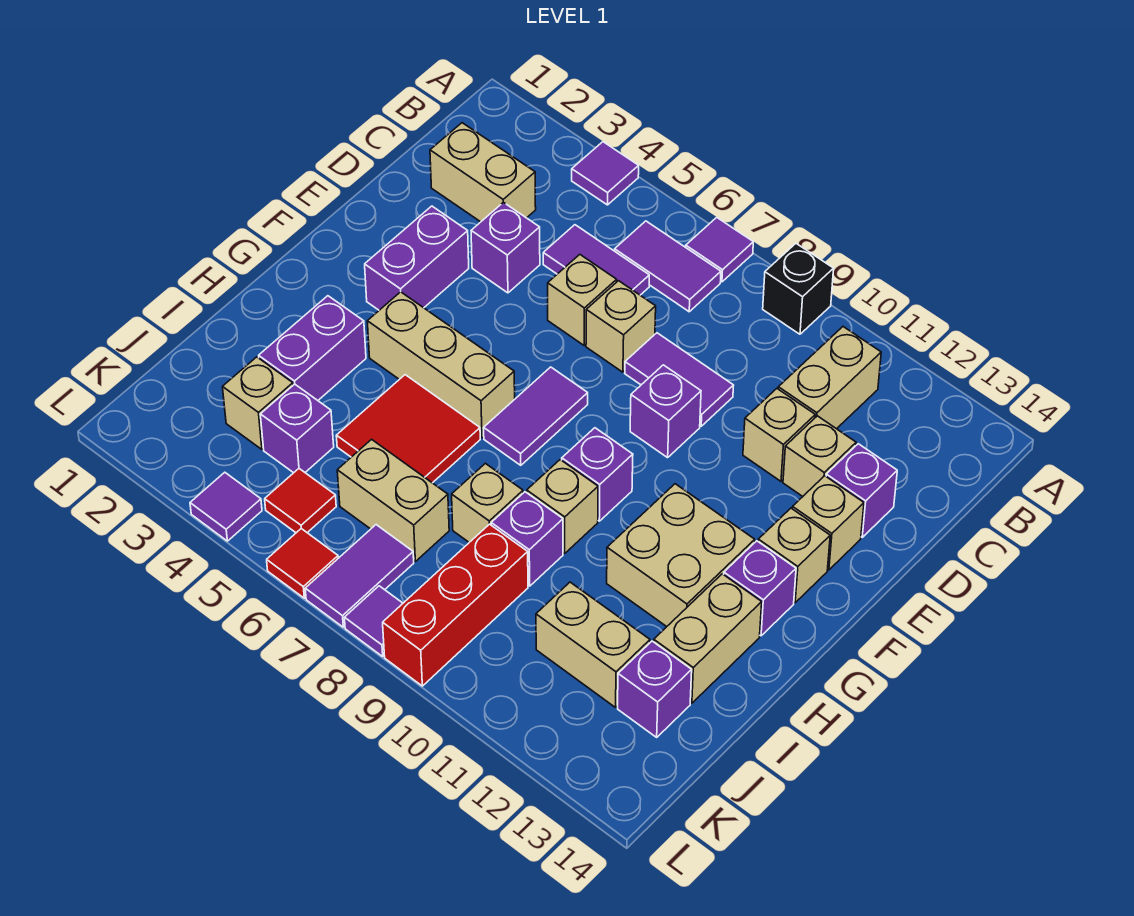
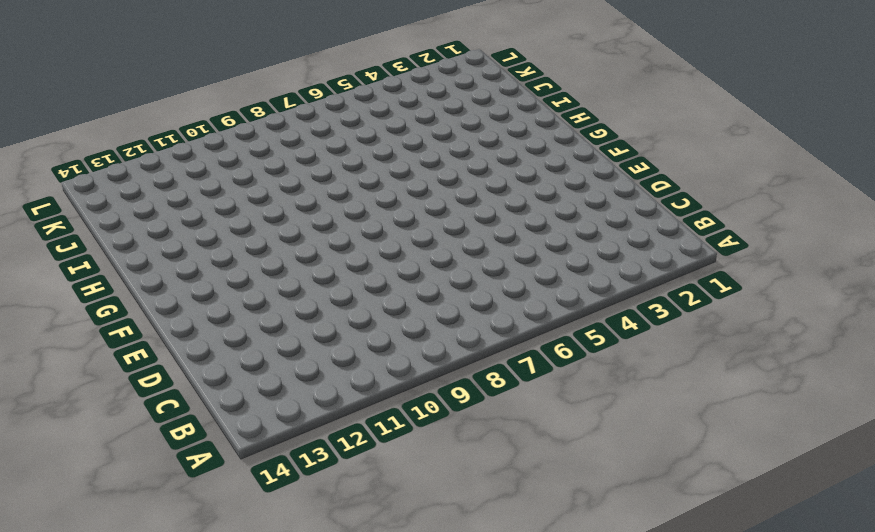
none -> purple tile A4 level 1
none -> purple tile A7 level 1
none -> black brick A9 level 1
none -> purple tile B6:B7 level 1

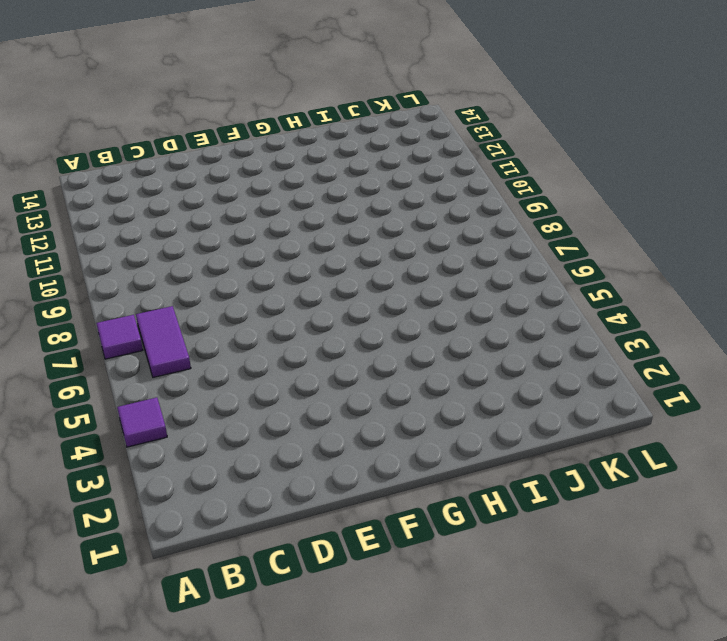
none -> black brick A9 level 1
none -> tan brick B11:C11 level 1
none -> tan brick C2:C3 level 1
none -> purple tile C5:C6 level 1

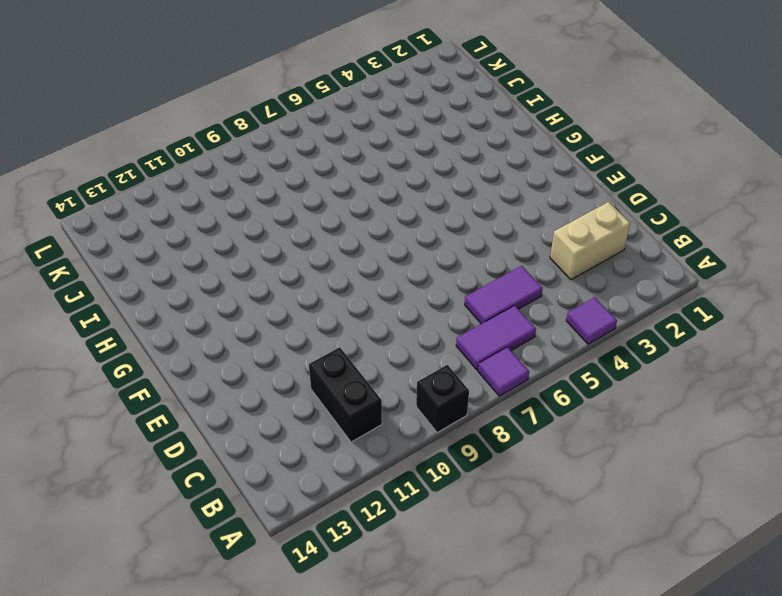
black brick B11:C11 level 1 -> tan brick B11:C11 level 1
none -> purple brick D4 level 1
none -> tan brick D6 level 1
none -> tan brick D7 level 1
none -> purple tile D8:D9 level 1

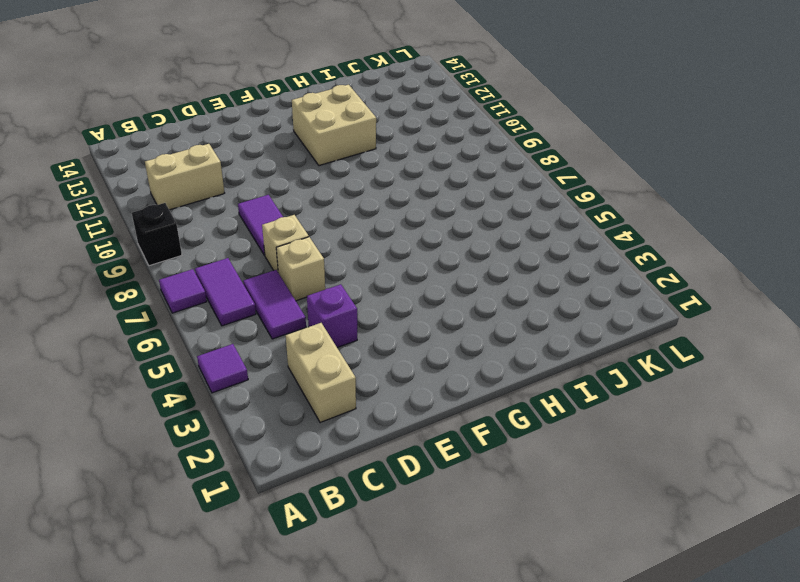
none -> tan brick D11 level 1
none -> tan brick D12 level 1
none -> purple brick D13 level 1
none -> purple brick E3:F3 level 1

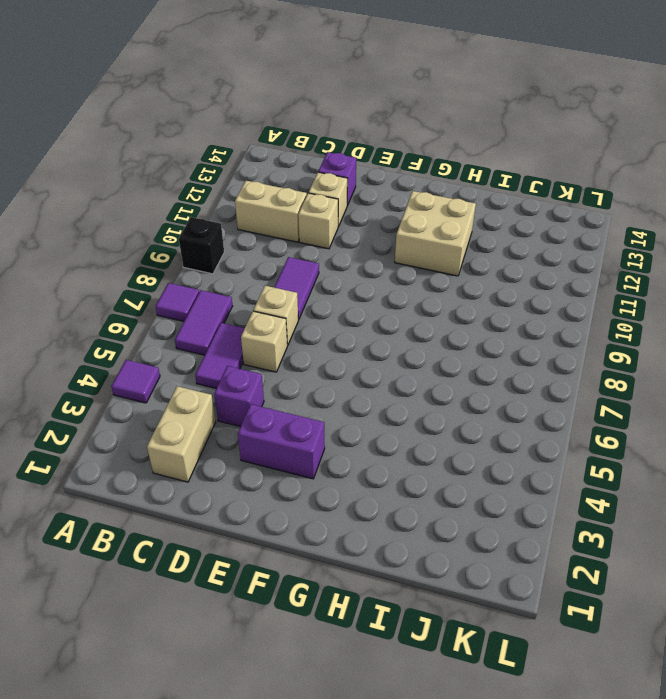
none -> purple brick E9 level 1
none -> tan brick E13 level 1
none -> purple tile F7:G7 level 1
none -> tan brick F13 level 1

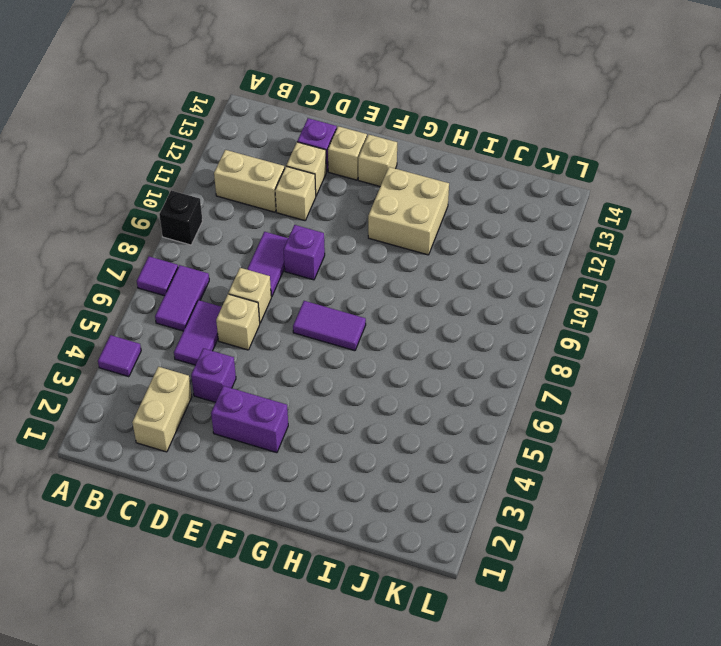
none -> tan brick G4:G6 level 1
none -> purple brick G9 level 1
none -> purple brick G13 level 1
none -> purple brick H3:I3 level 1

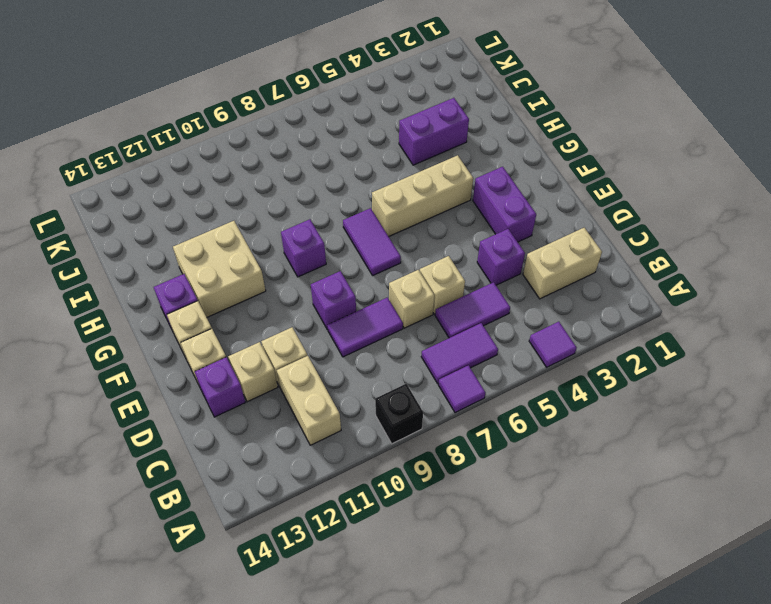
purple brick I3:I4 level 1 -> purple brick H3:I3 level 1
none -> red tile H5:I6 level 1
none -> tan brick H9 level 1
none -> tan brick H13:I13 level 1
none -> tan brick I8 level 1

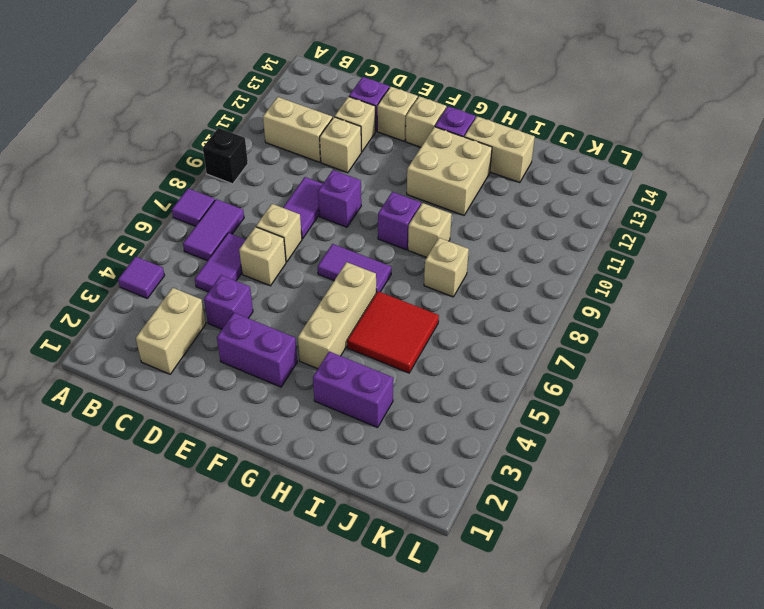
none -> purple brick I9 level 1
none -> tan brick J3 level 1
none -> purple brick J4 level 1
none -> tan brick J6:J7 level 1

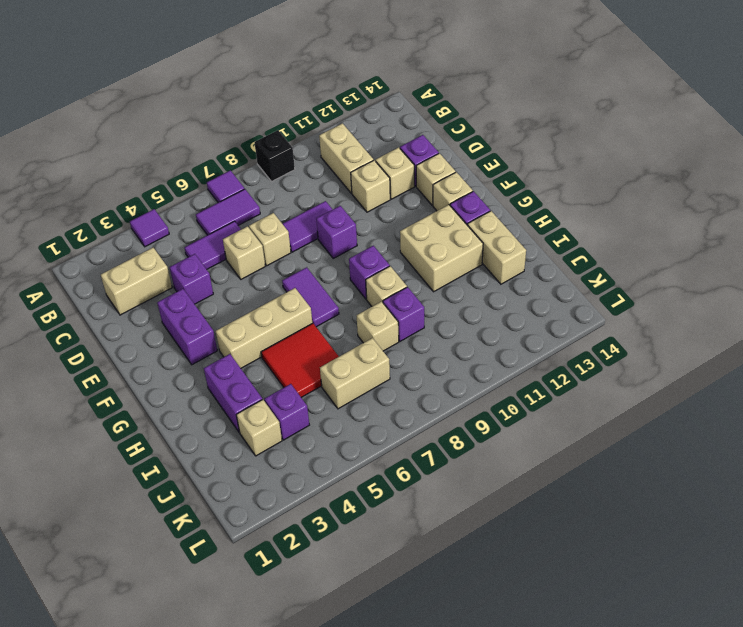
none -> red brick J9:L9 level 1
none -> tan brick J11:J12 level 1
none -> purple brick J13 level 1
none -> red tile K5 level 1

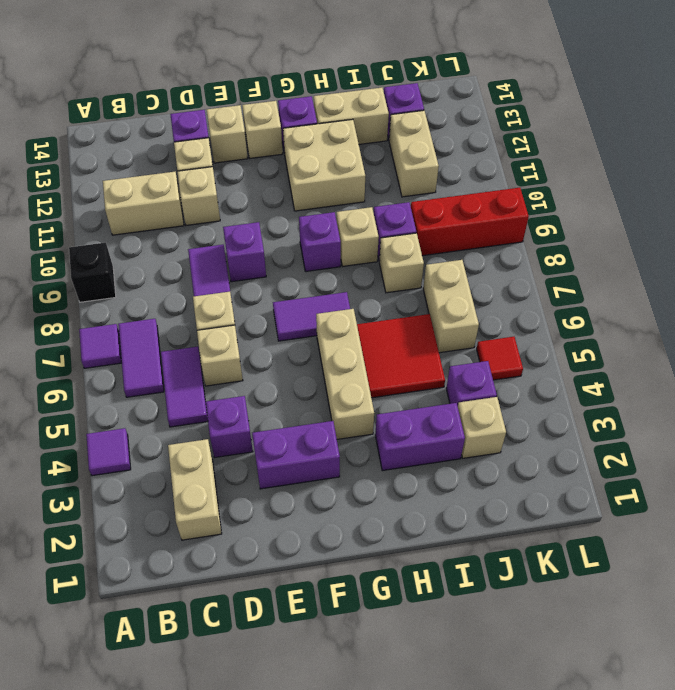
none -> purple tile K7:L7 level 1
none -> purple tile L4 level 1
none -> red tile L6 level 1
none -> purple tile L8 level 1

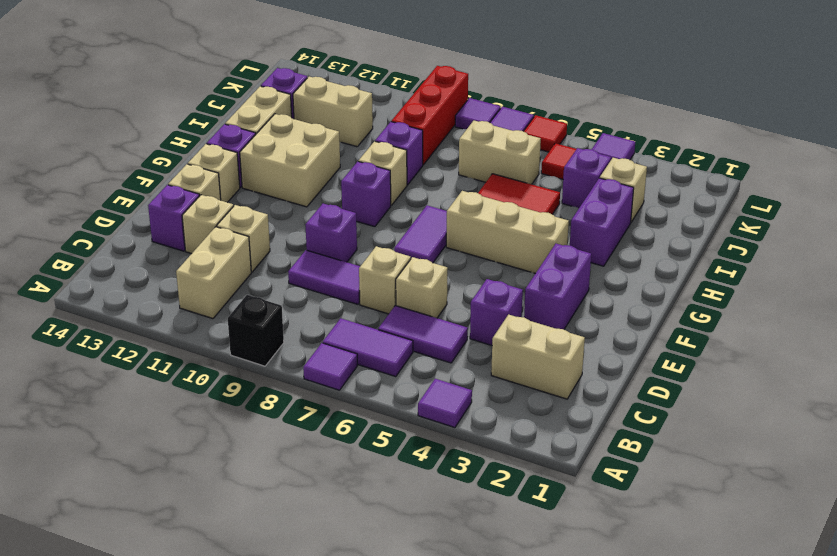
none -> tan brick I8 level 1

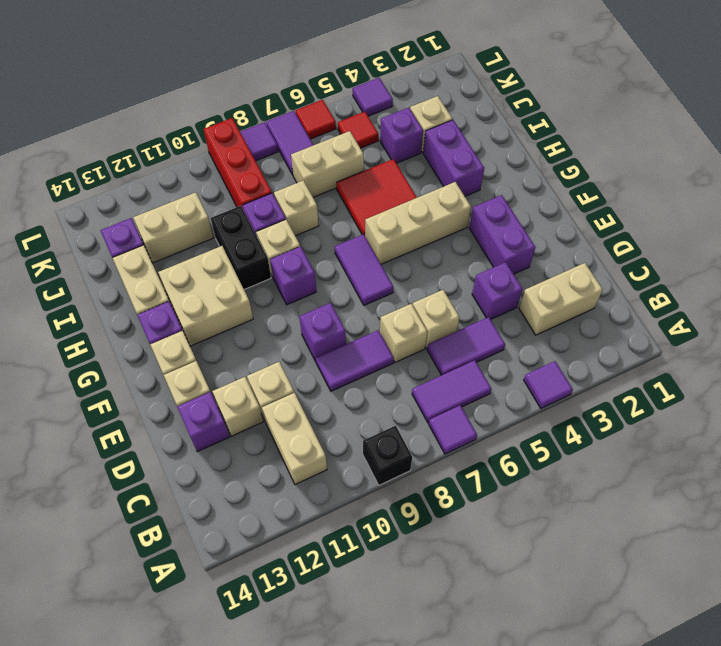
black brick H10:I10 level 1 -> none

